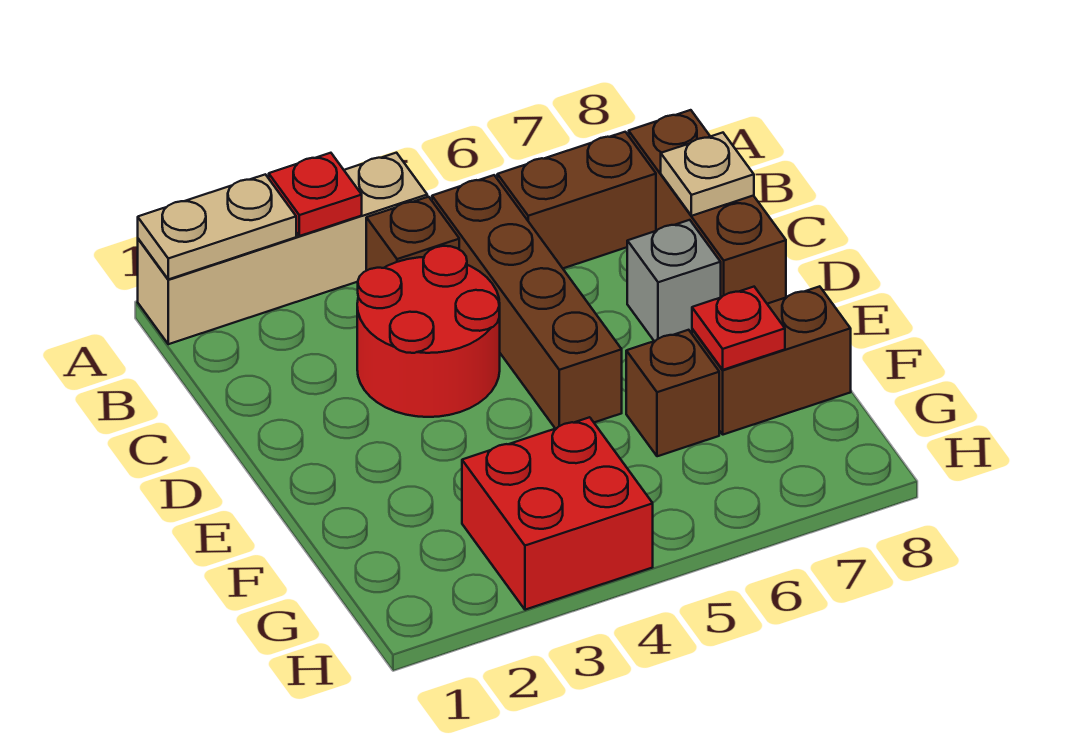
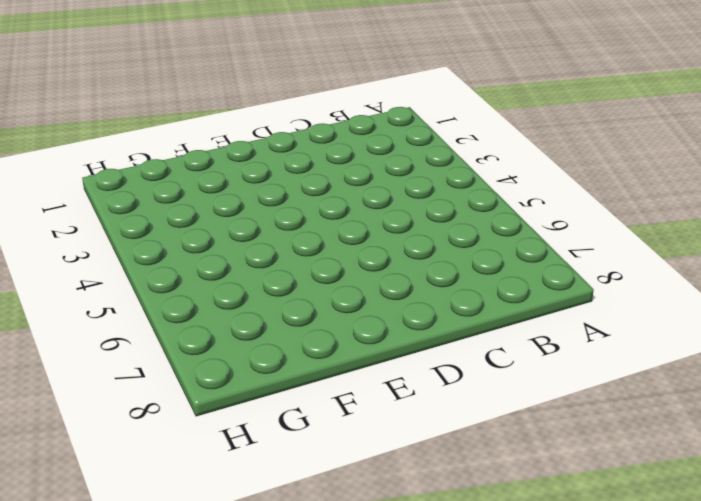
none -> tan brick A1:A4 level 1
none -> brown brick B4 level 1
none -> brown brick B5:E5 level 1

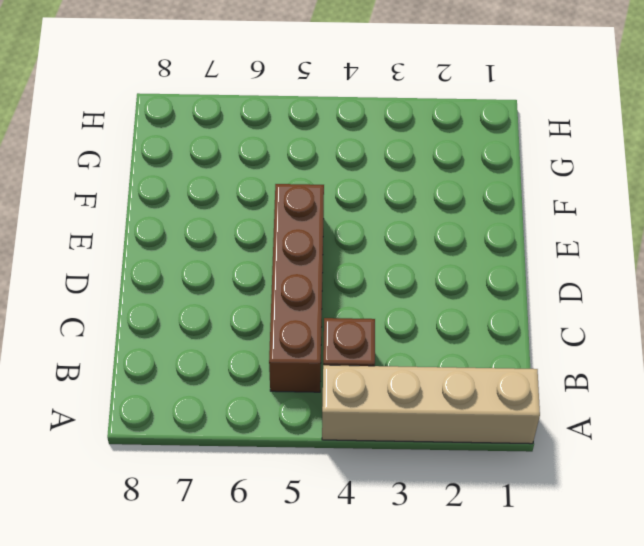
none -> brown brick B6:B7 level 1
none -> brown brick B8:D8 level 1
none -> red round brick C3:D4 level 1

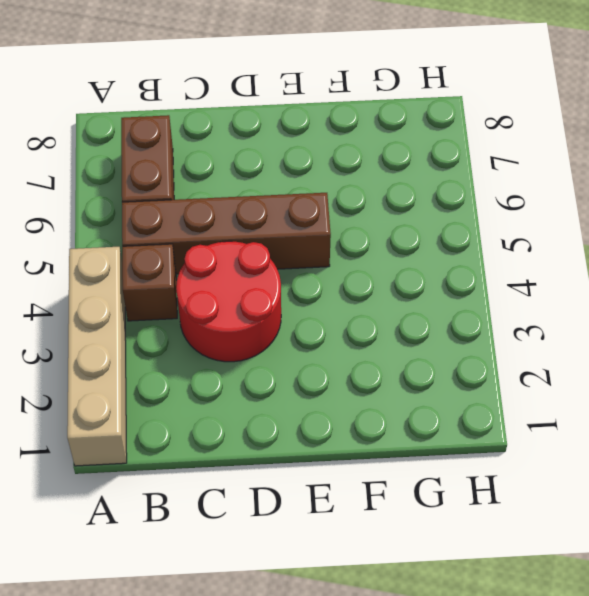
none -> brown brick B8:D8 level 1
none -> grey brick D7 level 1
none -> brown brick F6 level 1

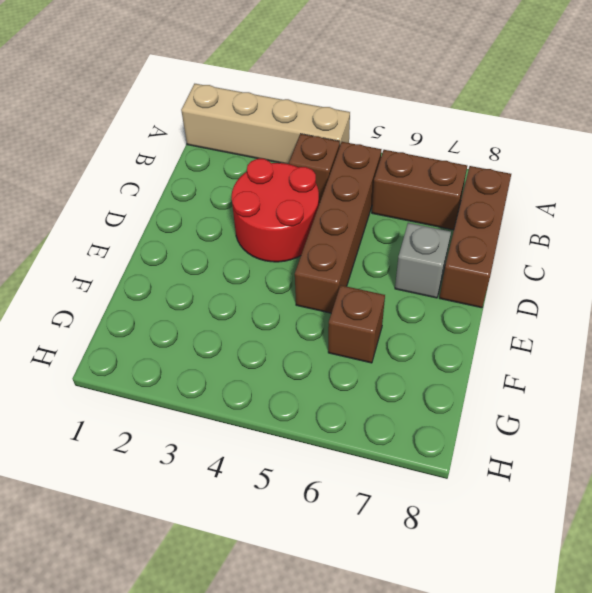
none -> brown brick F7:F8 level 1
none -> red brick G3:H4 level 1
none -> tan plate A1:A2 level 2

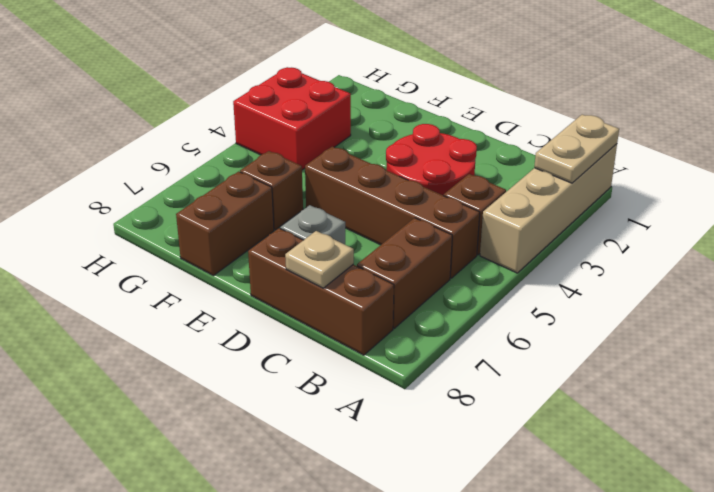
none -> red plate A3 level 2
none -> red plate F7 level 2

